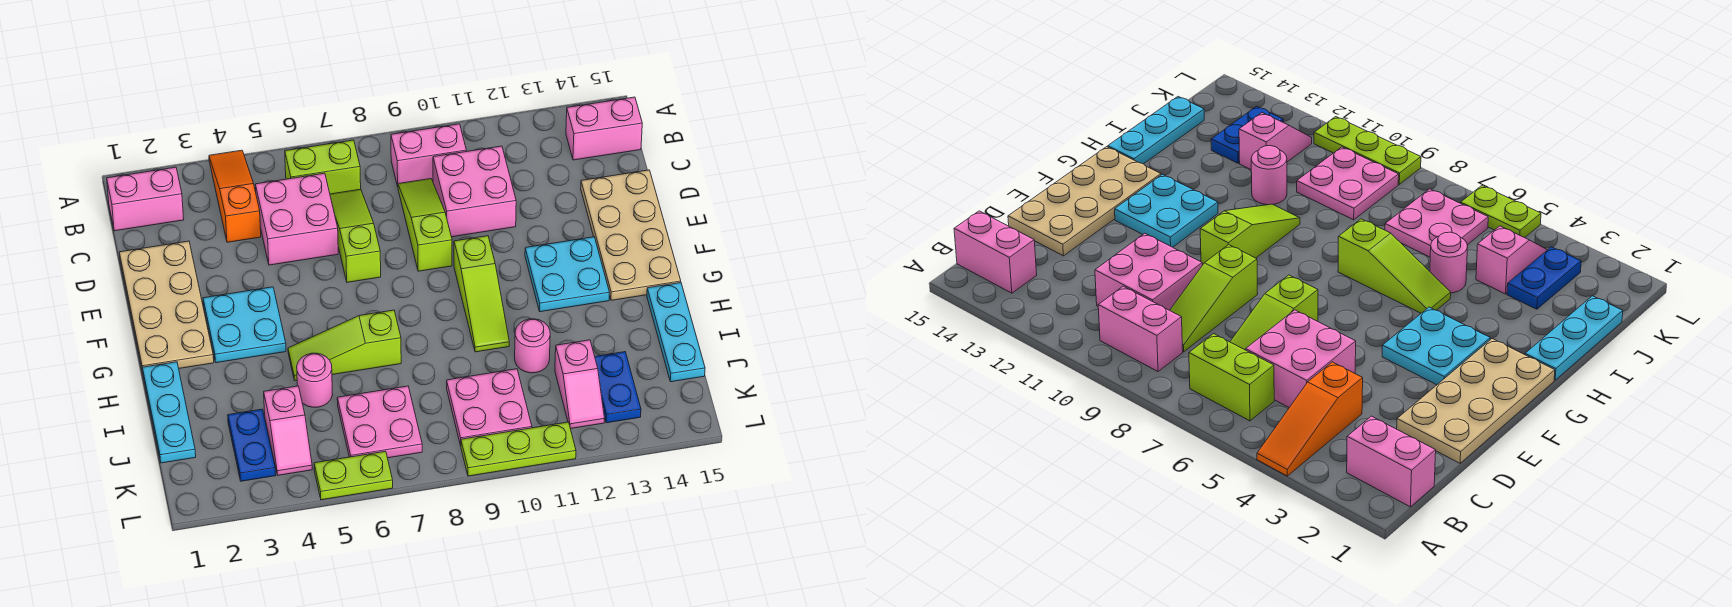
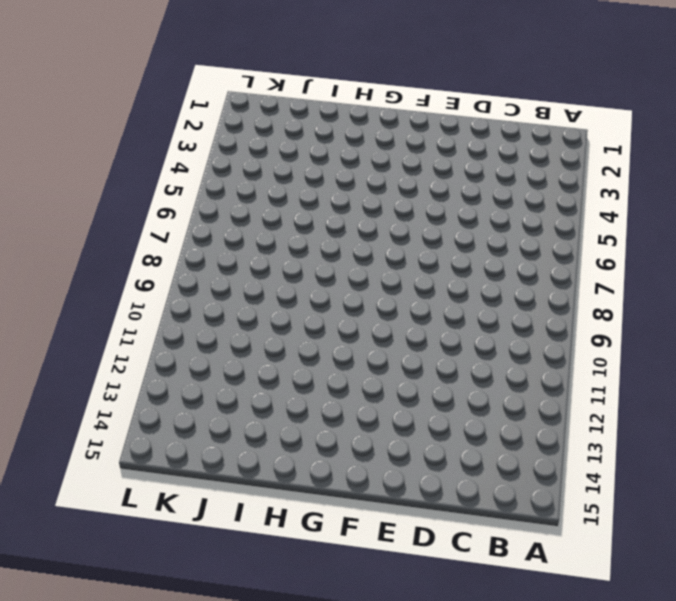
none -> orange slope A4:C4 level 1 top C
none -> pink brick B1:B2 level 1
none -> lime brick B6:B7 level 1

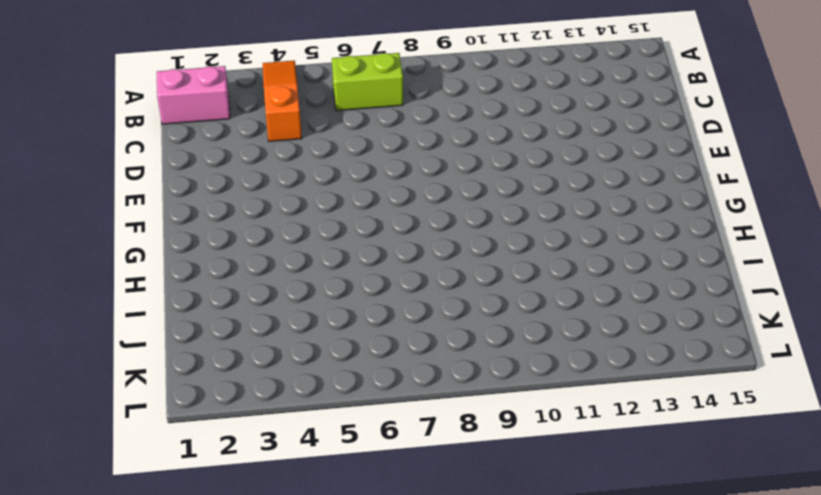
none -> pink brick B9:B10 level 1
none -> pink brick B14:B15 level 1
none -> pink brick C5:D6 level 1

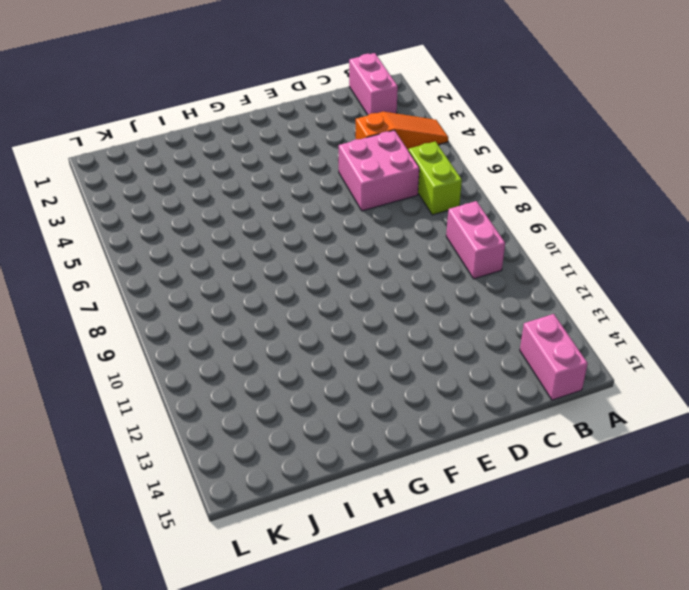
none -> lime slope C7:E7 level 1 top E
none -> lime slope C9:E9 level 1 top E
none -> pink brick C10:D11 level 1

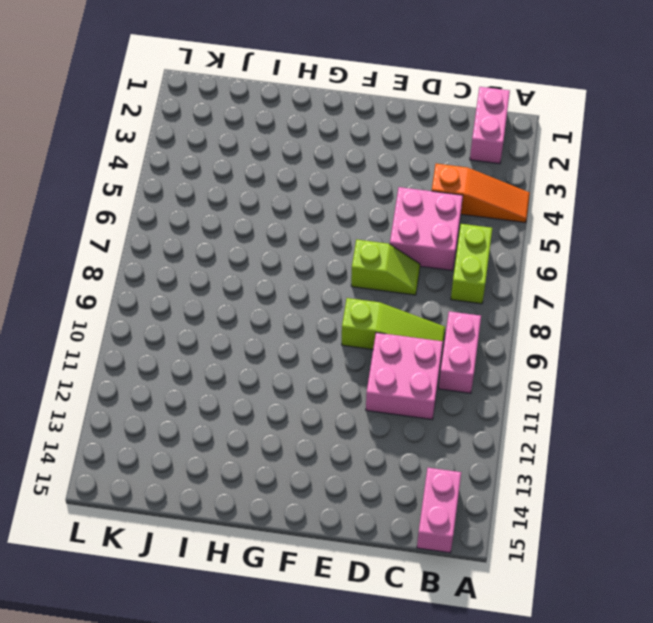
lime slope D7:E7 level 1 top E -> lime slope C7:E7 level 1 top E
none -> tan plate D1:G2 level 1
none -> tan plate D14:G15 level 1
none -> cyan plate F3:G4 level 1

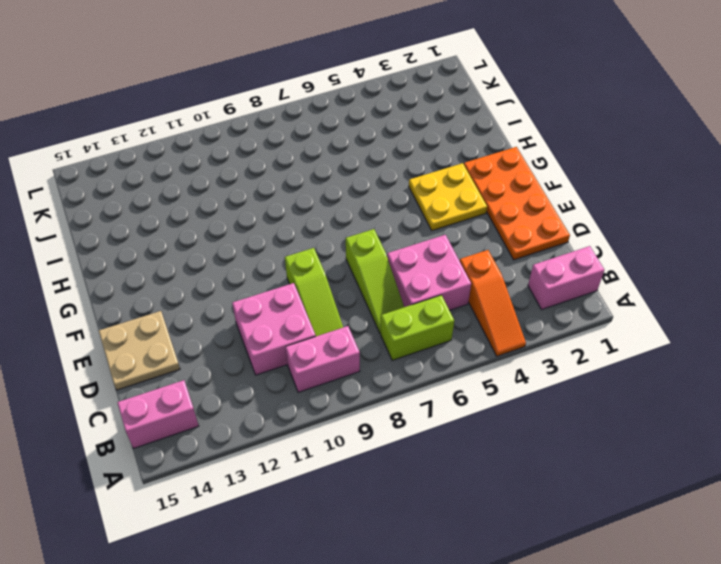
orange plate D1:G2 level 1 -> tan plate D1:G2 level 1
tan plate D14:E15 level 1 -> tan plate D14:G15 level 1
yellow plate F3:G4 level 1 -> cyan plate F3:G4 level 1
none -> lime slope F10:H10 level 1 top F
none -> cyan plate F12:G13 level 1
none -> cyan plate H1:J1 level 1

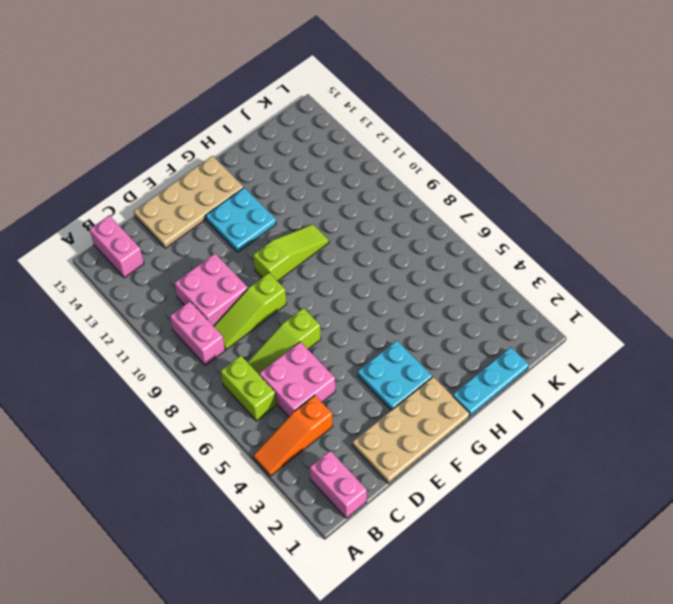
none -> lime slope H5:H7 level 1 top 7
none -> cyan plate H15:J15 level 1
none -> pink round brick I5 level 1

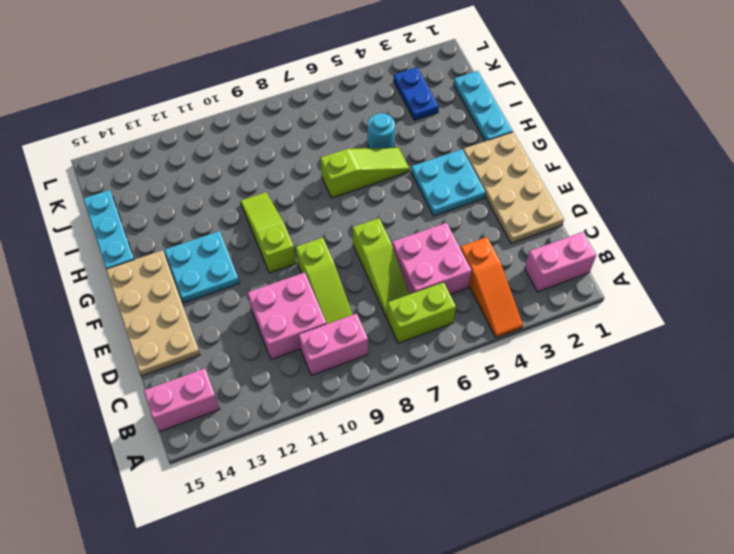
cyan round brick I5 level 1 -> pink round brick I5 level 1
none -> pink round brick I11 level 1
none -> pink slope J4:K4 level 1 top J
none -> pink plate J6:K7 level 1

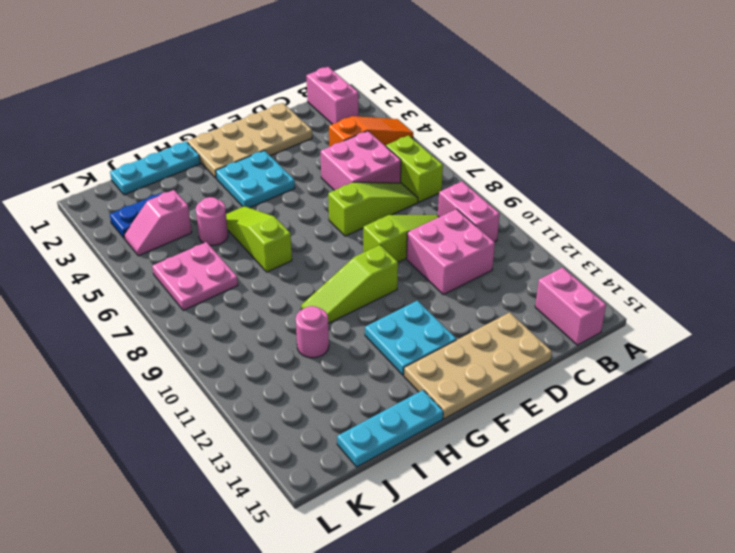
none -> pink plate J9:K10 level 1
none -> pink slope J12:K12 level 1 top J
none -> blue plate J13:K13 level 1

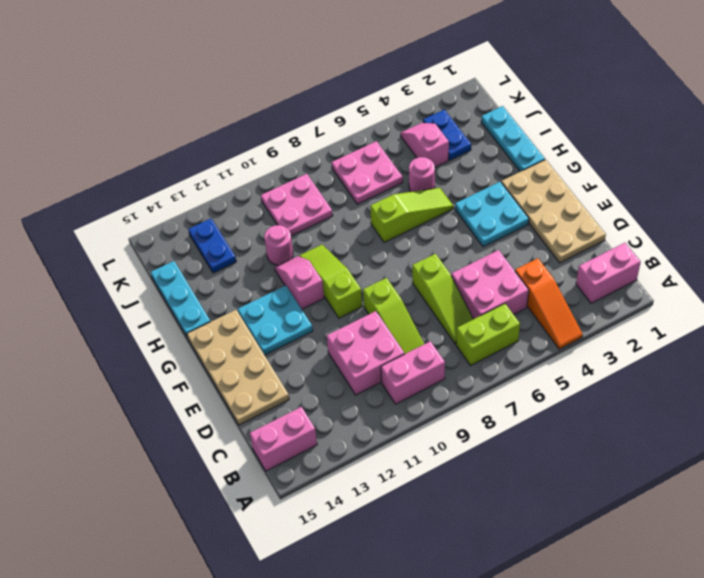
pink slope G11:H11 level 1 top G -> pink slope J12:K12 level 1 top J
none -> lime plate L5:L6 level 1
none -> lime plate L9:L11 level 1

